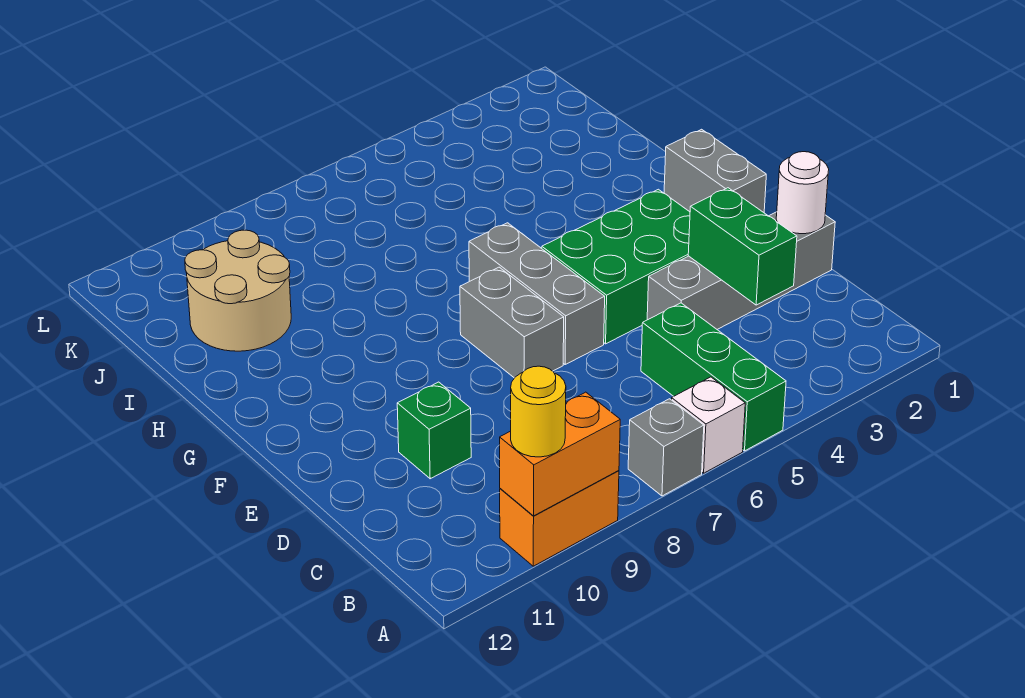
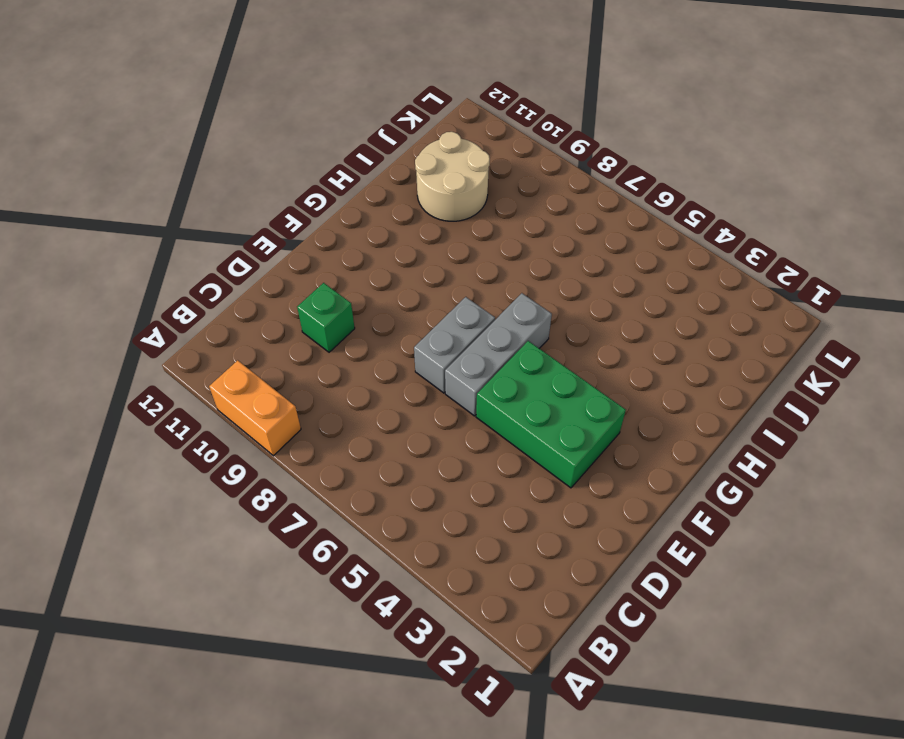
none -> green brick A5:C5 level 1
none -> white brick A6 level 1
none -> grey brick A7 level 1

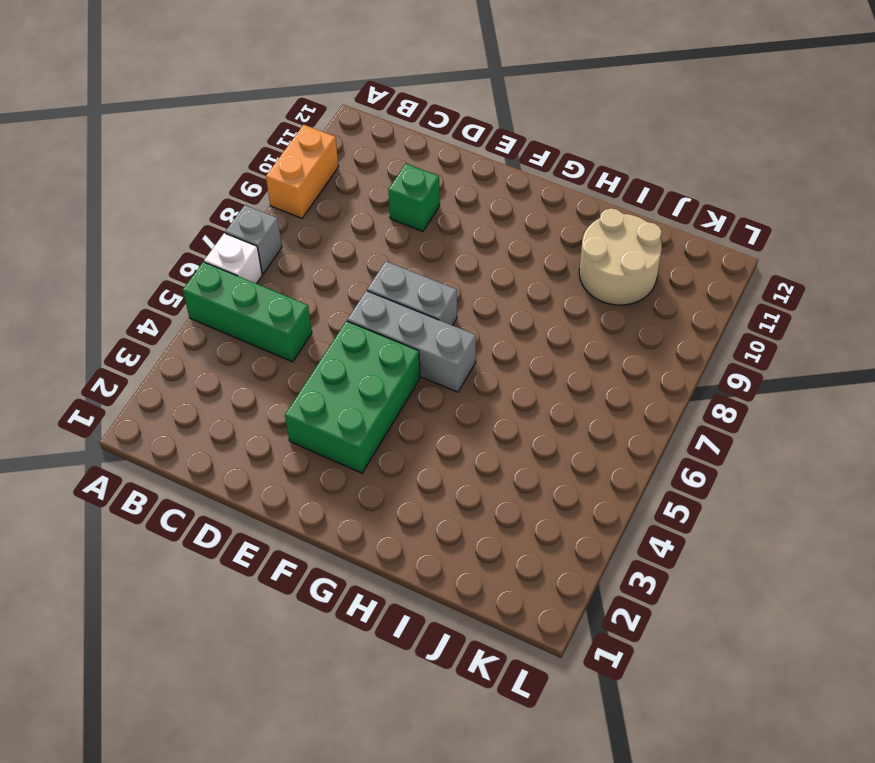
none -> grey brick D1:D4 level 1
none -> grey brick F1:G1 level 1
none -> orange brick A9:A10 level 2

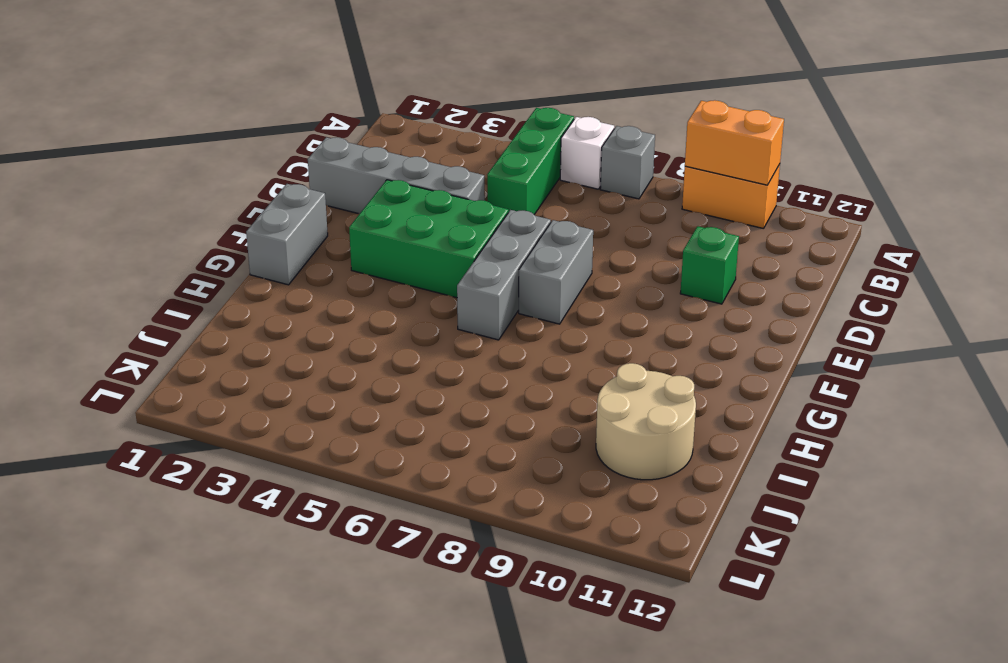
none -> green brick C3:D3 level 2
none -> white round brick D1 level 2
none -> yellow round brick A10 level 3

